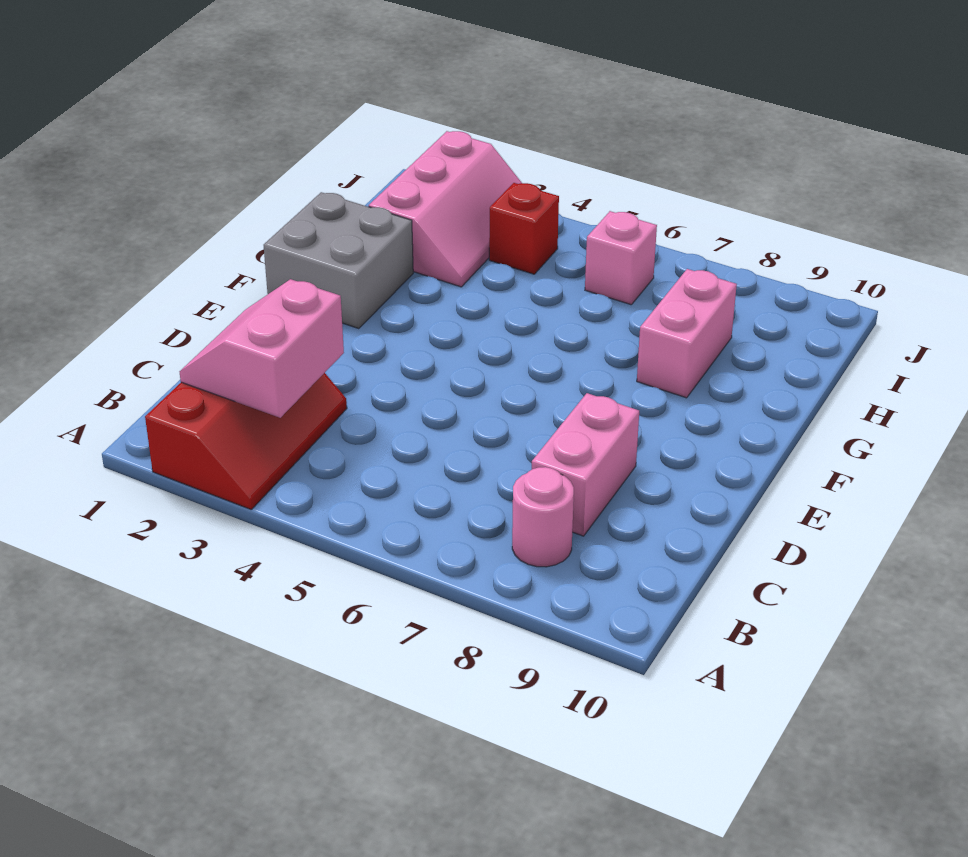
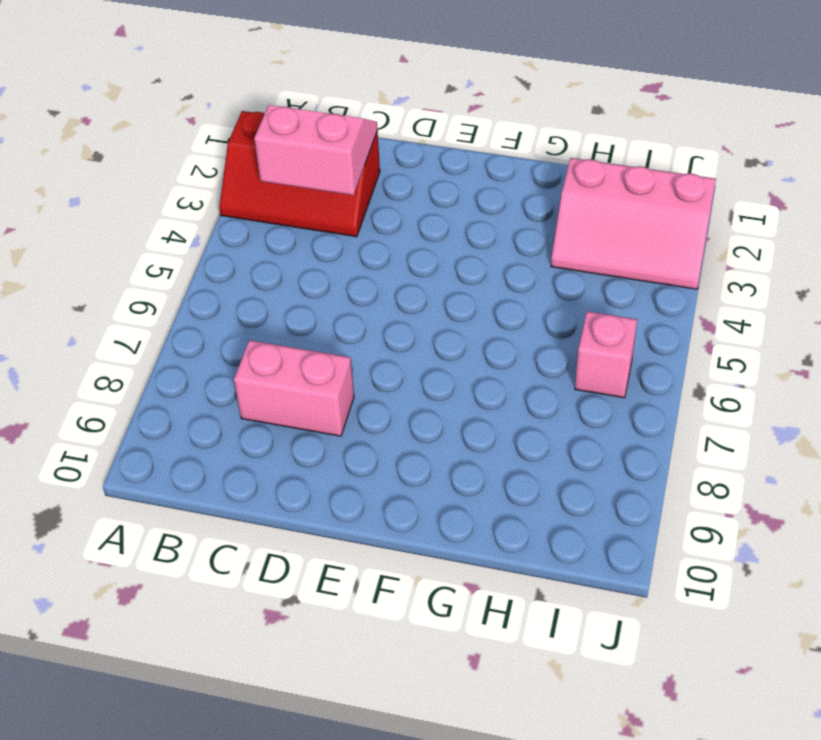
none -> pink round brick B8 level 1
none -> grey brick F1:G2 level 1

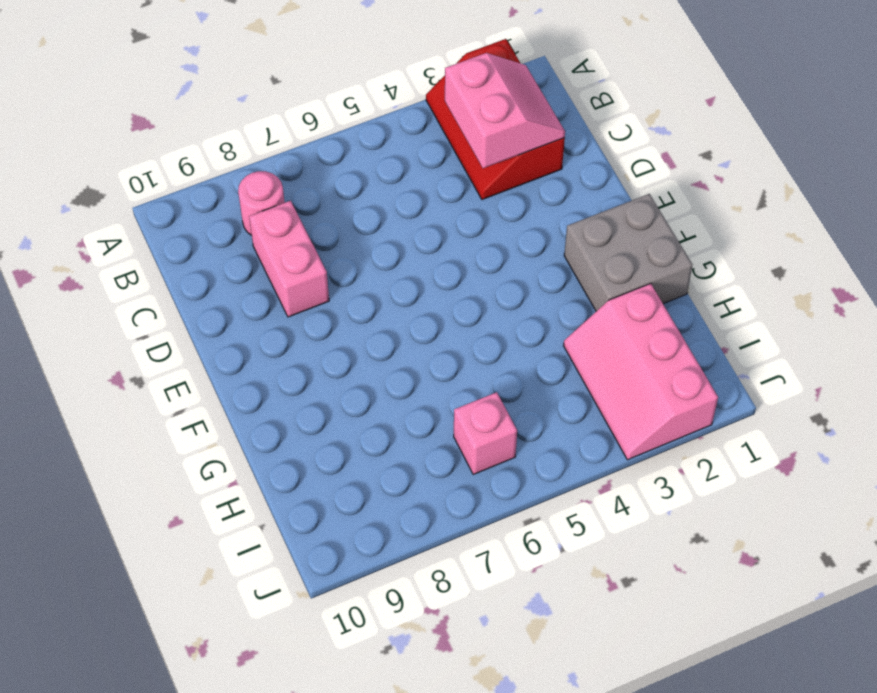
none -> pink brick G8:H8 level 1
none -> red brick I4 level 1

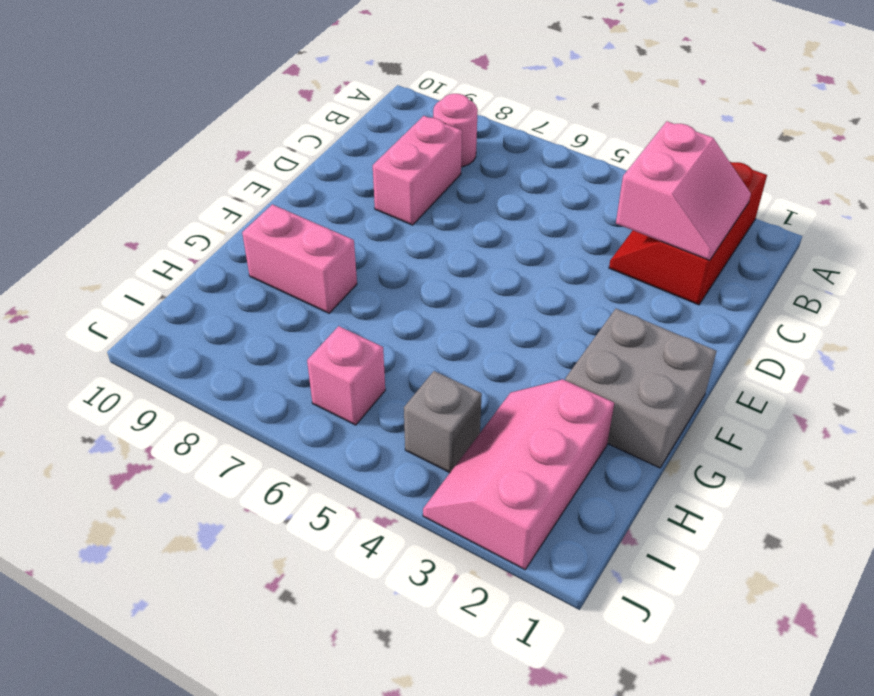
pink brick G8:G9 level 1 -> pink brick G8:H8 level 1
grey brick I4 level 1 -> red brick I4 level 1

